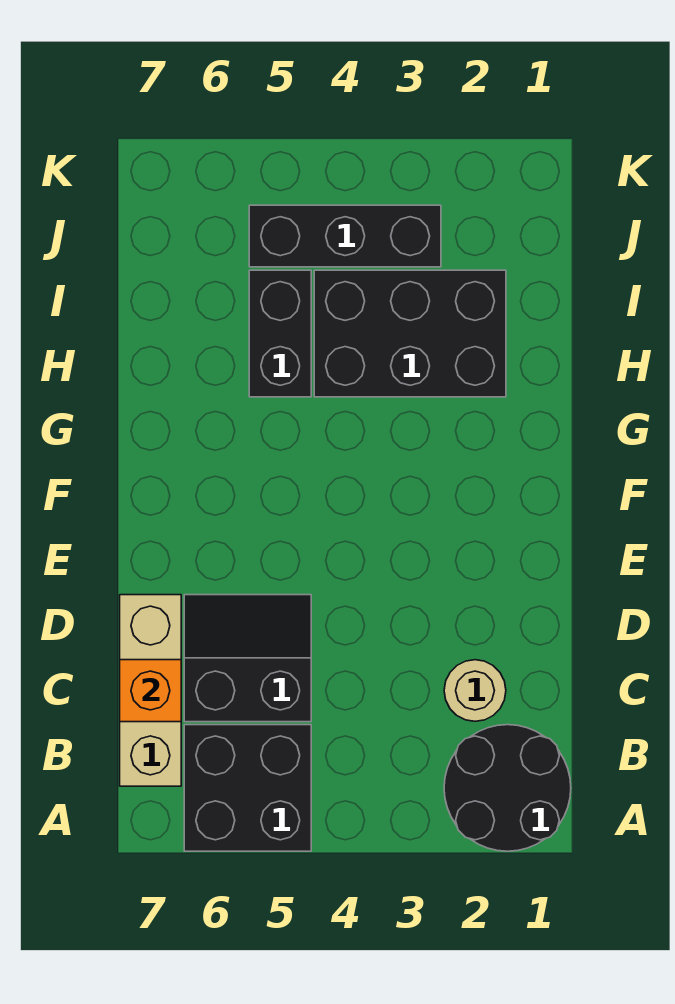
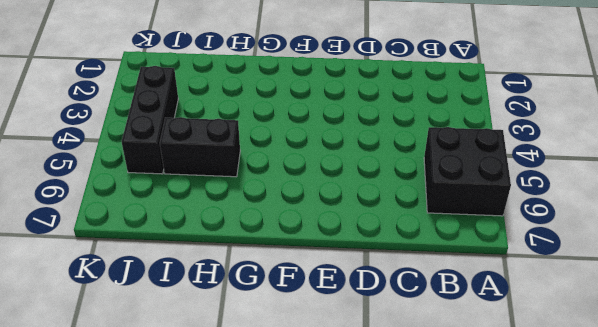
none -> black round brick A1:B2 level 1
none -> tan brick B7:D7 level 1

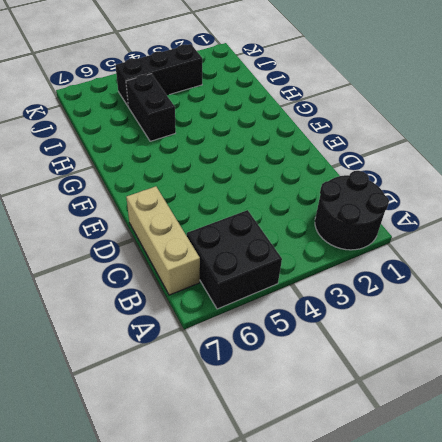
none -> tan round brick C2 level 1
none -> black slope C5:D6 level 1 top C

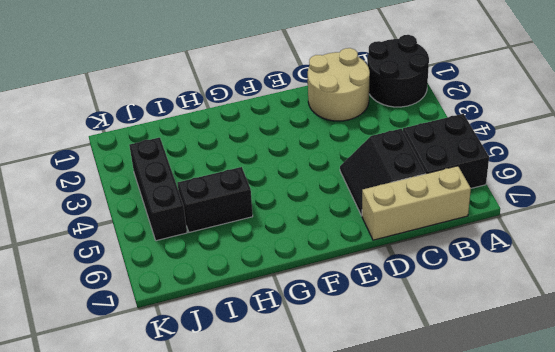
tan round brick C1:D2 level 1 -> tan round brick C2 level 1
none -> black brick H2:I4 level 1
none -> orange brick C7 level 2

